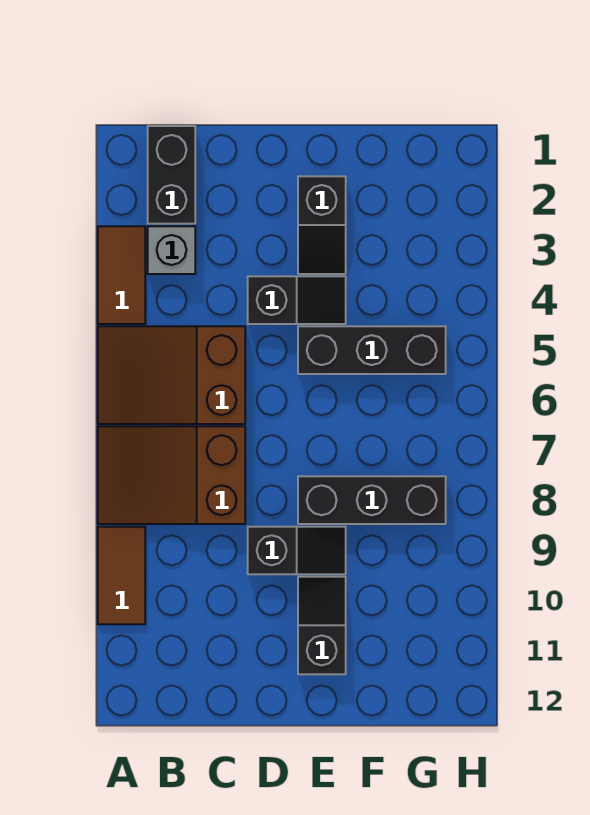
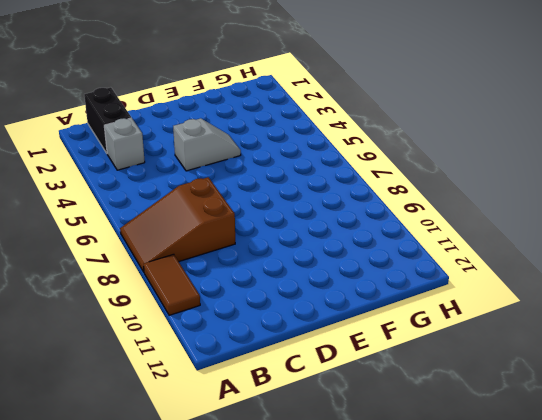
grey slope D4:E4 level 1 top D -> black slope D4:E4 level 1 top D
none -> brown tile A3:A4 level 1
none -> brown slope A5:C6 level 1 top C
none -> black slope D9:E9 level 1 top D

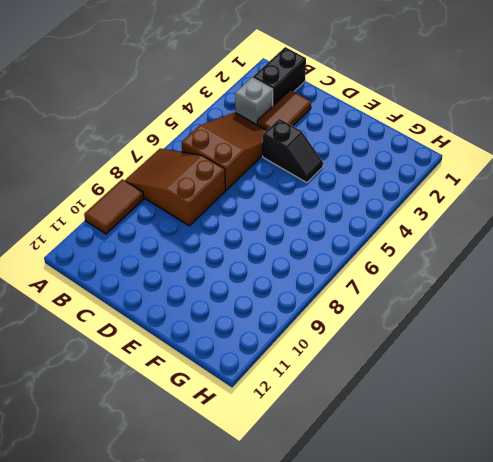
brown slope B4:C6 level 1 top 6 -> brown slope A5:C6 level 1 top C
brown tile C2:C3 level 1 -> brown tile A3:A4 level 1
none -> black slope D9:E9 level 1 top D
none -> black slope E2:E3 level 1 top 2
none -> black brick E5:G5 level 1

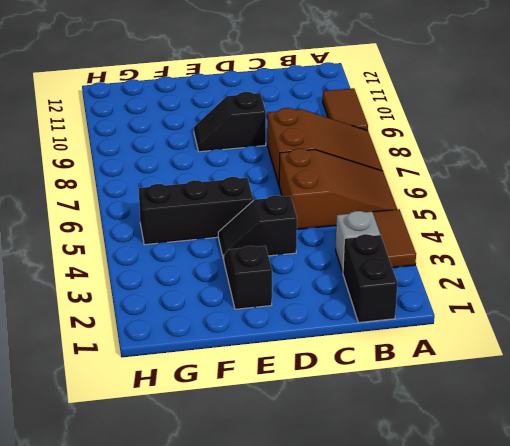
none -> black brick E8:G8 level 1
none -> black slope E10:E11 level 1 top 11

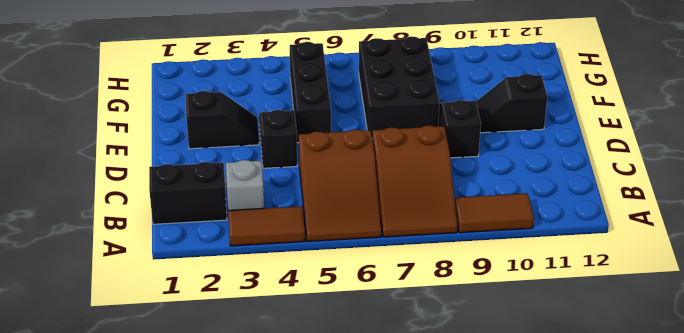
black brick E7:G8 level 1 -> black brick E8:G8 level 1

